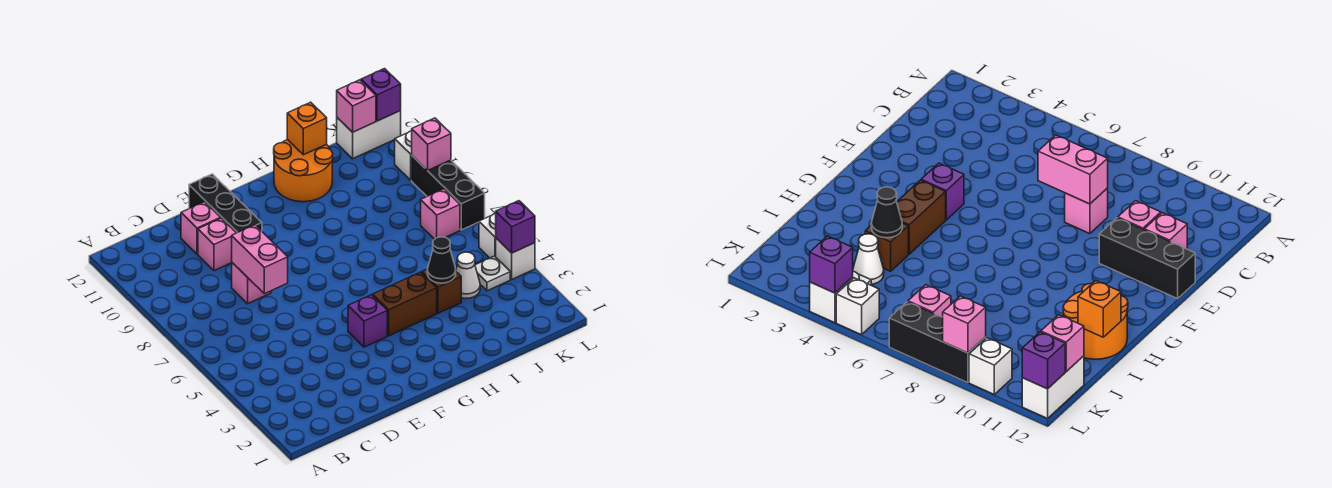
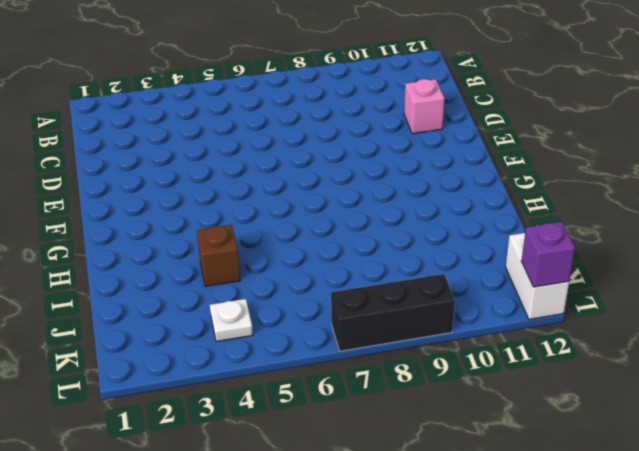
none -> pink brick D8 level 1
none -> pink brick D10 level 1
none -> black brick E10:E12 level 1

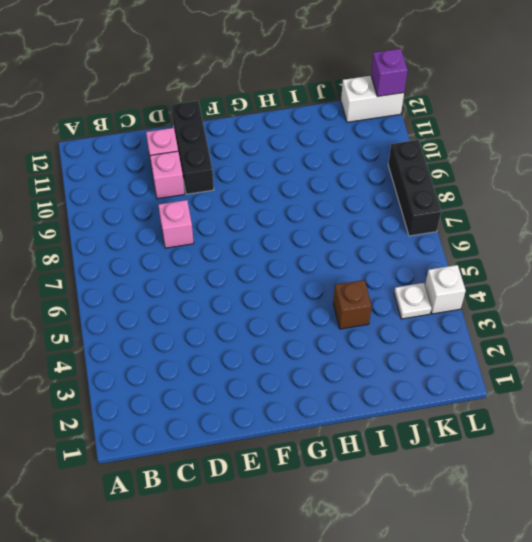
none -> purple brick F4 level 1
none -> brown brick G4:H4 level 1
none -> orange round brick H11:I12 level 1

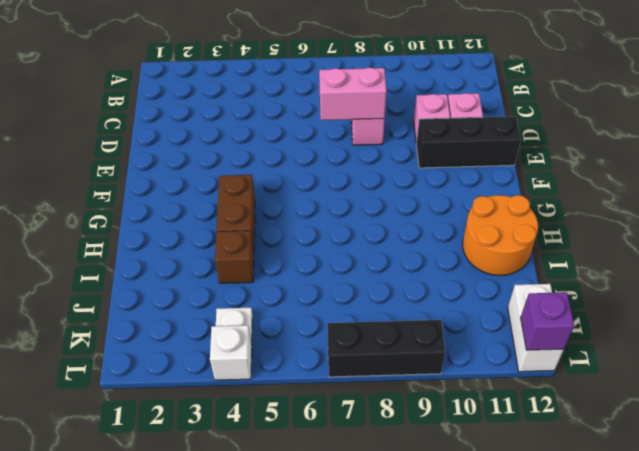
none -> purple brick F4 level 1
none -> white cone J4 level 1
none -> pink brick K7 level 1

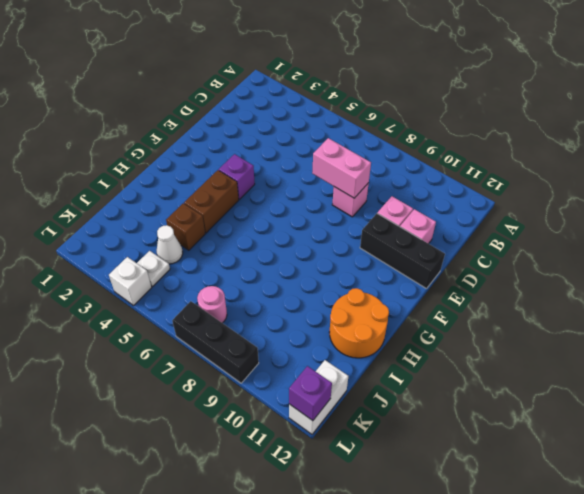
pink round brick K7 level 1 -> pink brick K7 level 1
none -> white brick L5 level 1
none -> white brick L10 level 1
none -> black cone I4 level 2

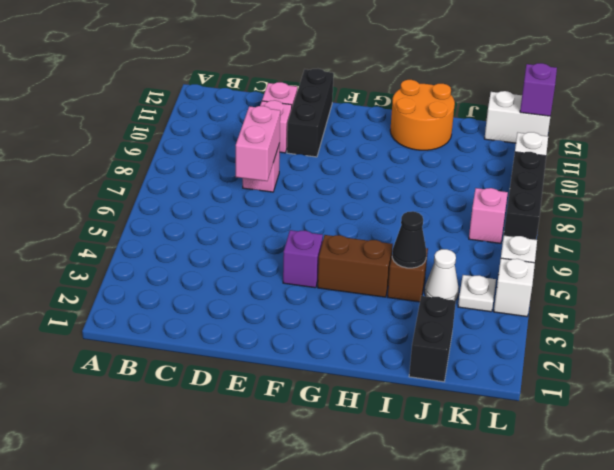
black brick J1:J2 level 1 -> none
none -> orange brick I12 level 2
none -> pink brick K12 level 2
none -> purple brick L4 level 2

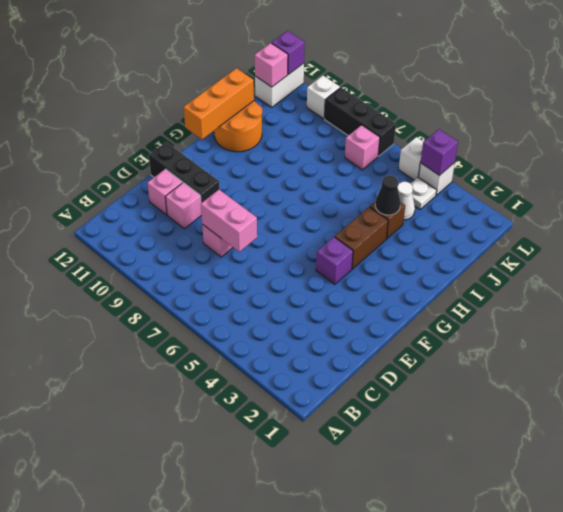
orange brick G12:I12 level 2 -> orange brick I12 level 2
none -> pink brick L9 level 2

